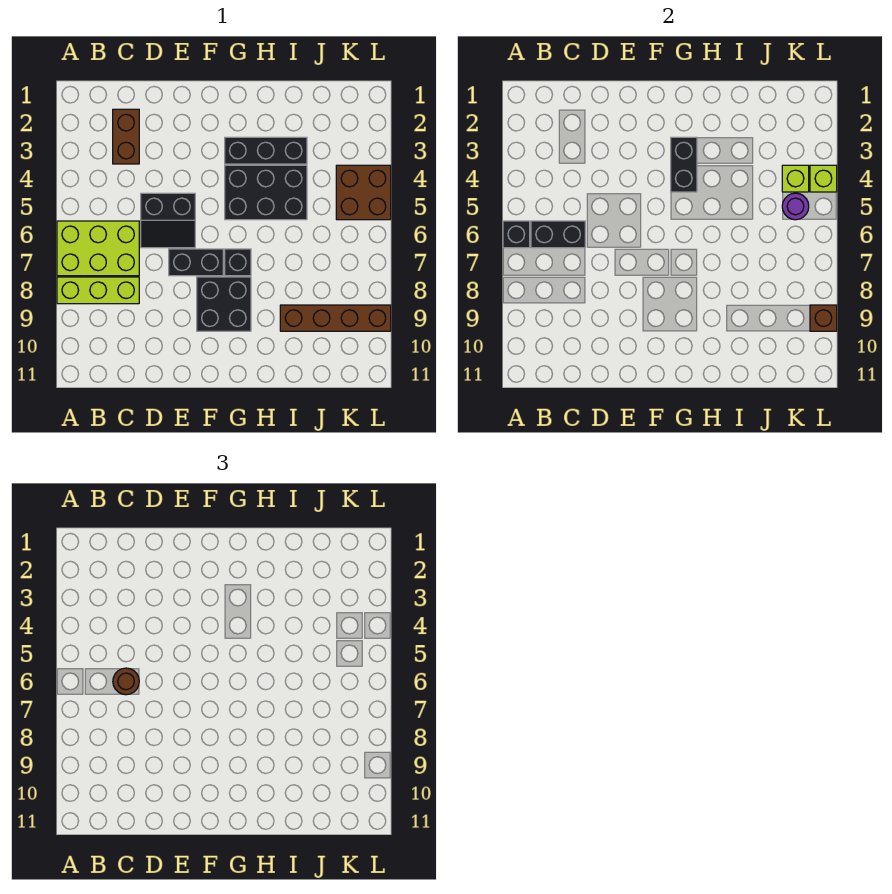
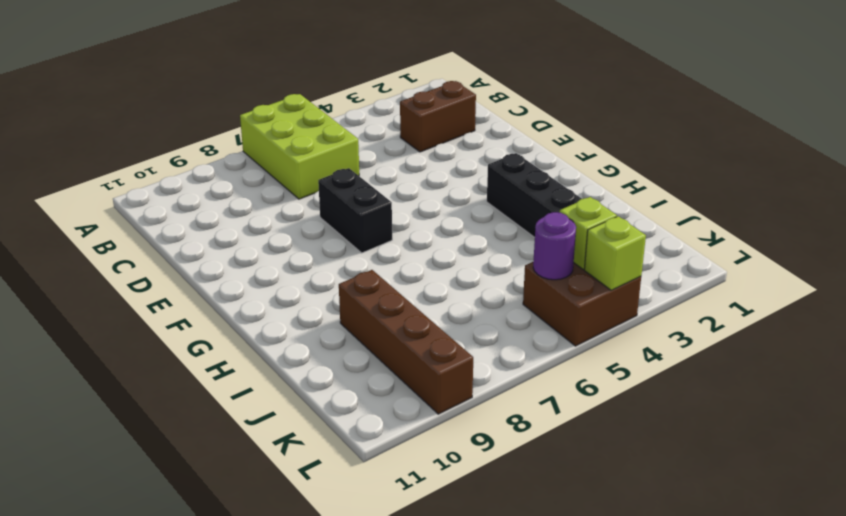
none -> lime brick A8:C8 level 1
none -> black slope D5:E6 level 1 top 5
none -> black brick F8:G9 level 1

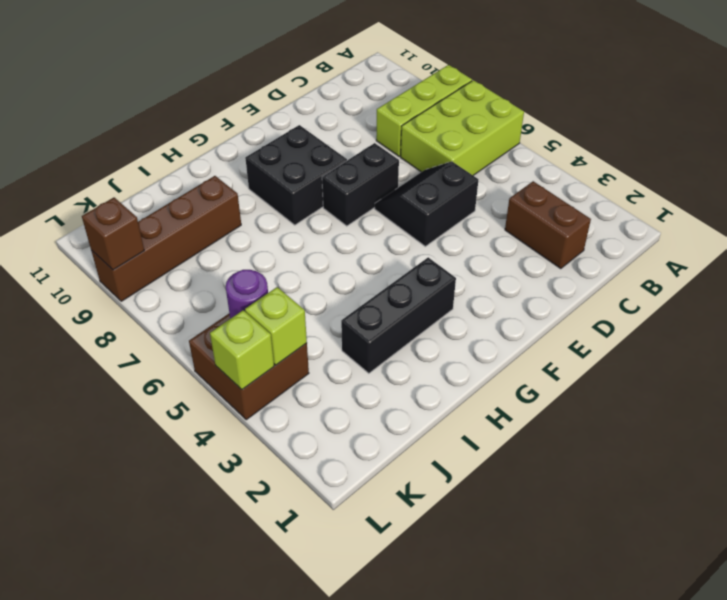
none -> black brick G4:I5 level 1
none -> black brick G7 level 1
none -> black brick A6 level 2

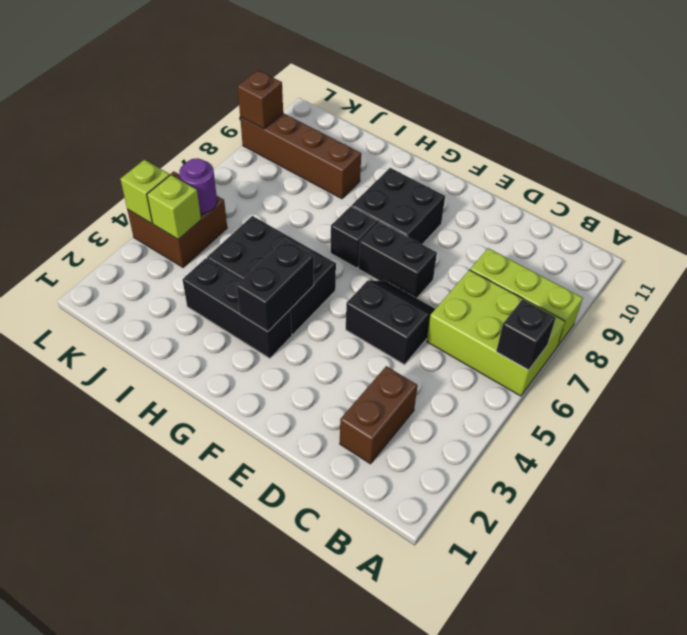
none -> black brick B6:C6 level 2
none -> brown round brick C6 level 3

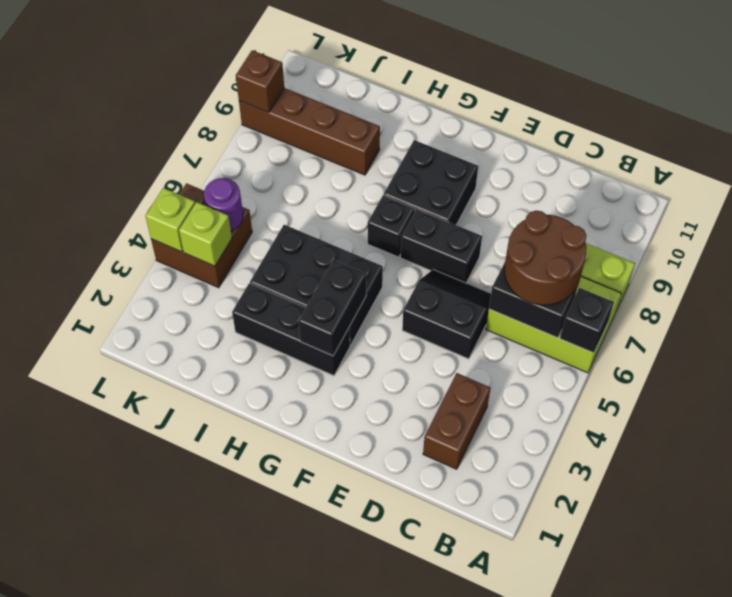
brown round brick B6:C7 level 3 -> brown round brick C6 level 3

